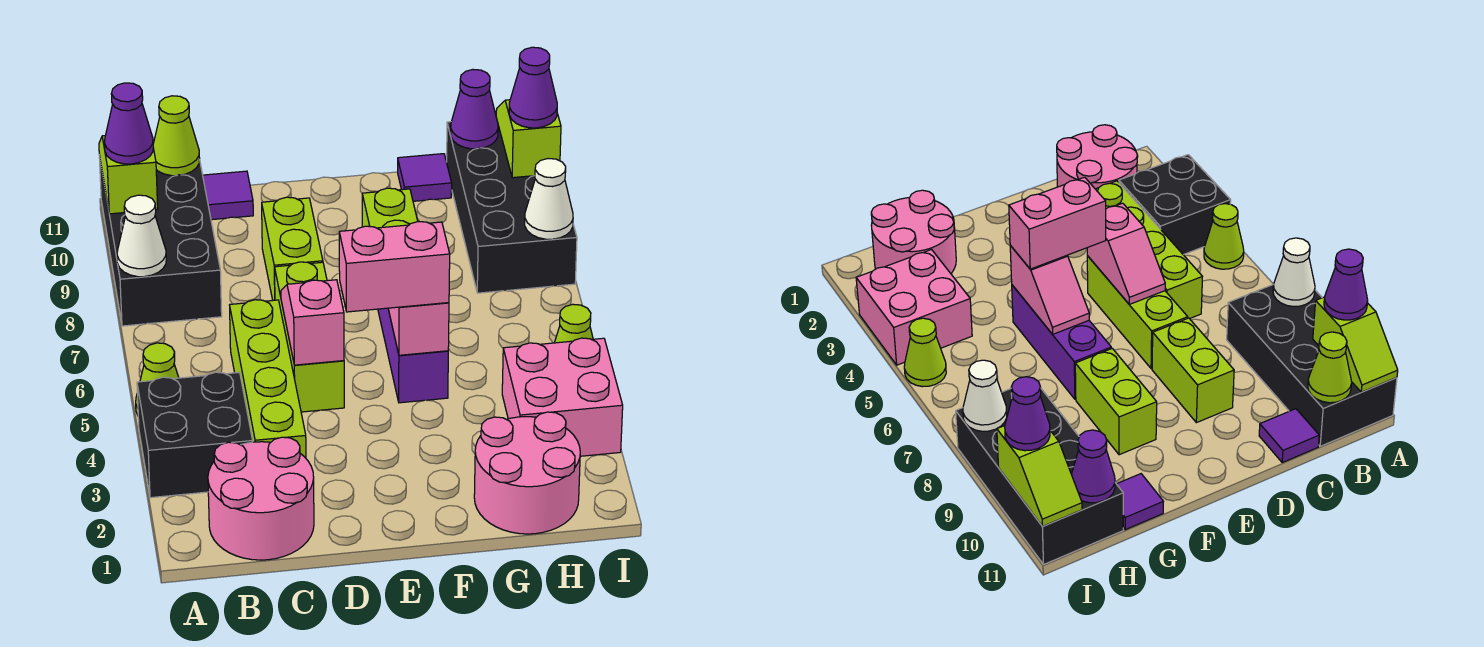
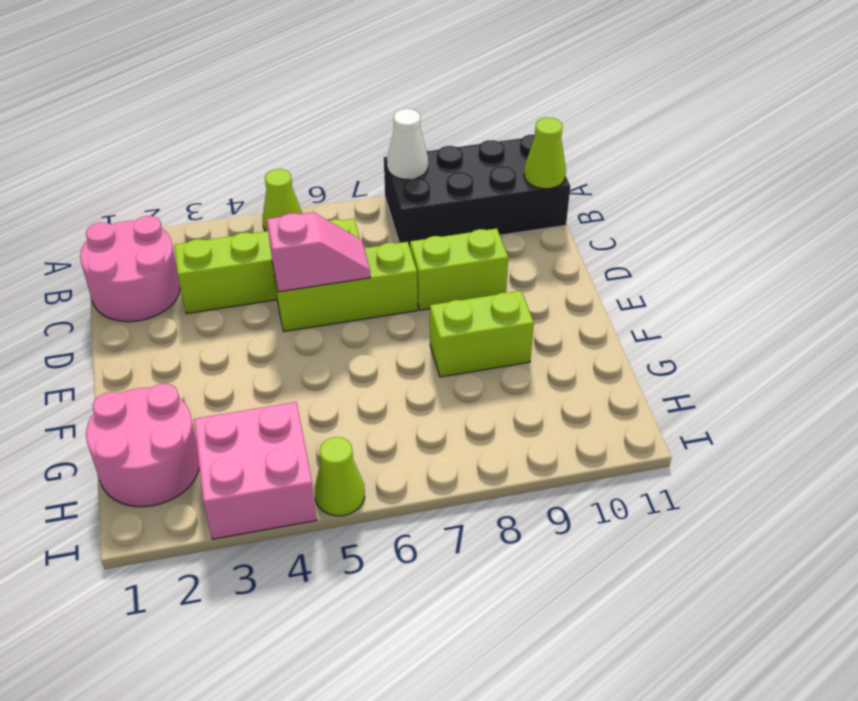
none -> black brick A3:B4 level 1
none -> purple tile C11 level 1
none -> purple brick F5:F7 level 1

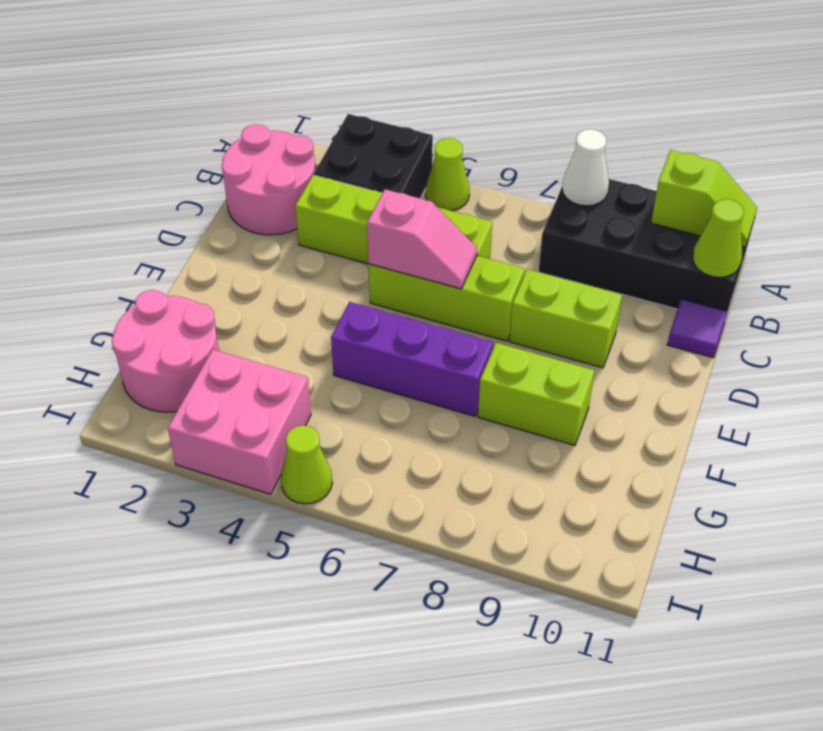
none -> purple tile G11 level 1
none -> black brick H8:I11 level 1
none -> pink slope F5:F6 level 2 top 5

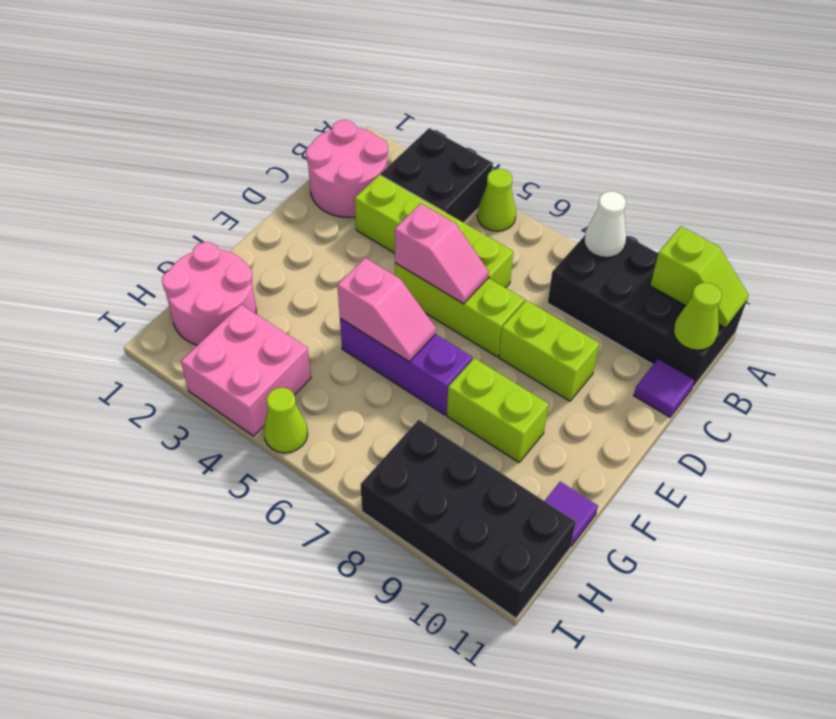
none -> purple cone H11 level 2
none -> white cone I8 level 2
none -> lime slope I10:I11 level 2 top 10

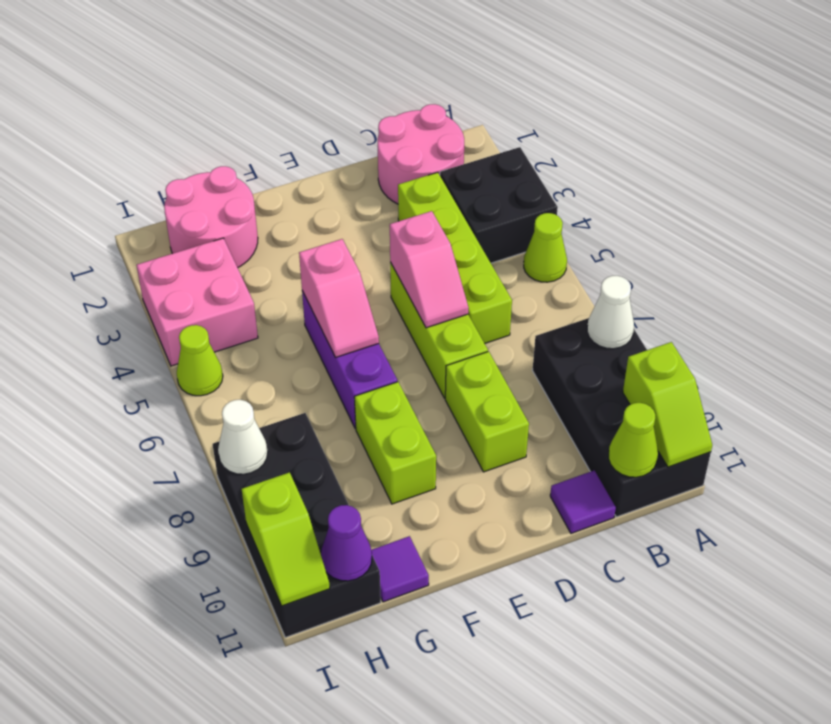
none -> purple cone A10 level 3
none -> pink brick E5:F5 level 3
none -> purple cone I10 level 3

